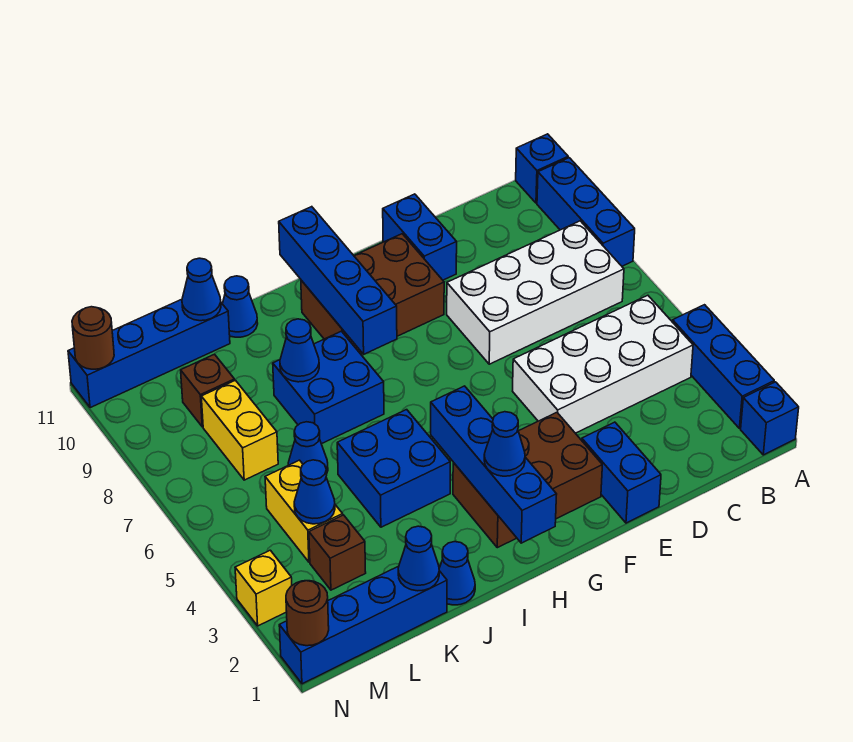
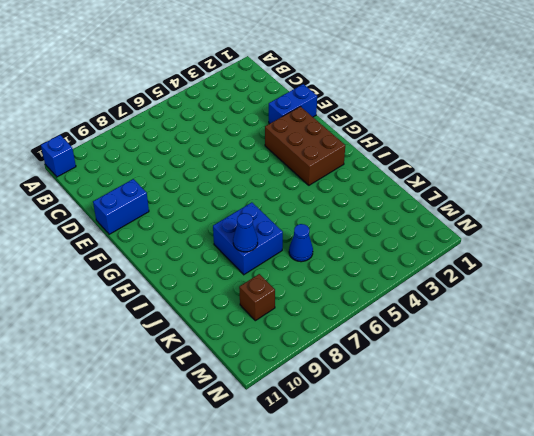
none -> blue brick A1 level 1
none -> blue brick A2:A4 level 1
none -> blue brick A8:A10 level 1
none -> white brick B4:E5 level 1

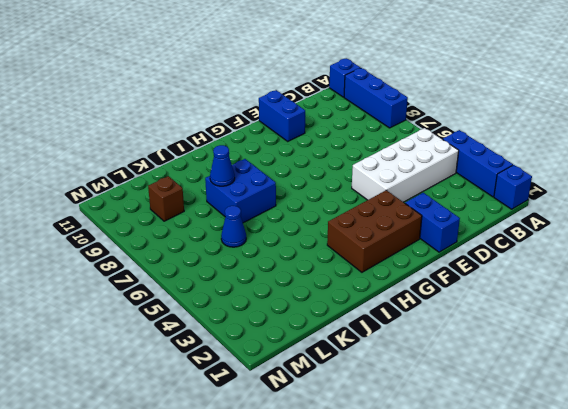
none -> white brick B7:E8 level 1
none -> brown brick F9:H10 level 1
none -> blue brick I4:J5 level 1
none -> blue cone J1 level 1

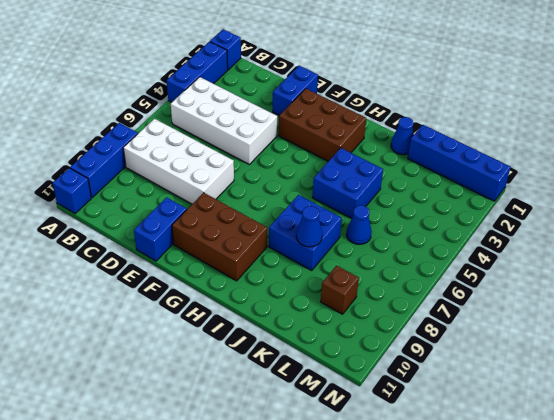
none -> blue cone J11 level 1
none -> blue brick K11:N11 level 1
none -> brown brick L3 level 1
none -> yellow brick L4:L5 level 1

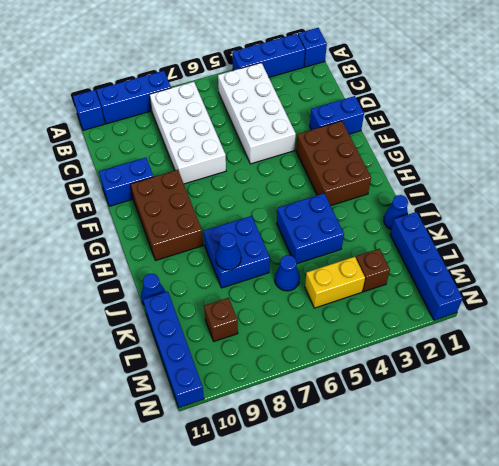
none -> yellow brick L7:L8 level 1
none -> yellow brick N3 level 1
none -> blue brick H1:H4 level 2
none -> blue brick H8:H11 level 2

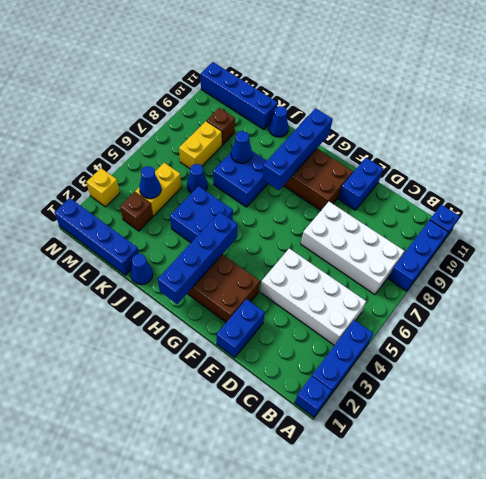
none -> blue cone K1 level 2
none -> blue cone K11 level 2
none -> brown round brick N1 level 2
none -> brown round brick N11 level 2

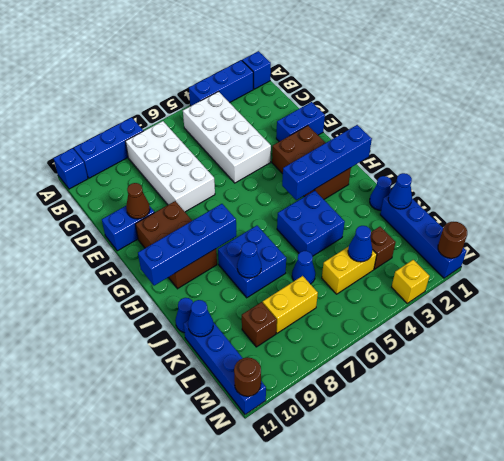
brown cone E10 level 2 -> none
none -> blue cone H2 level 3

